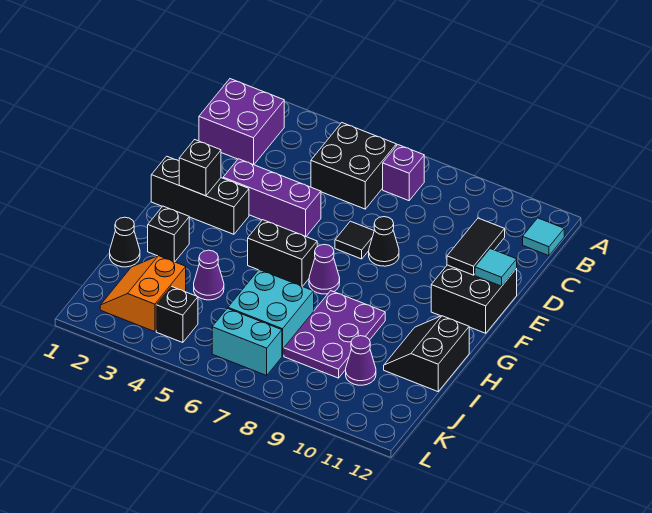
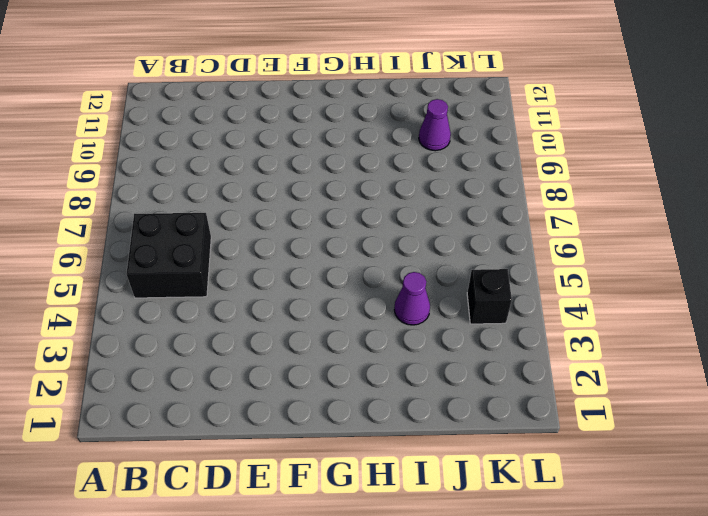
none -> purple brick B1:C2 level 1
none -> purple brick B7 level 1
none -> cyan tile B12 level 1

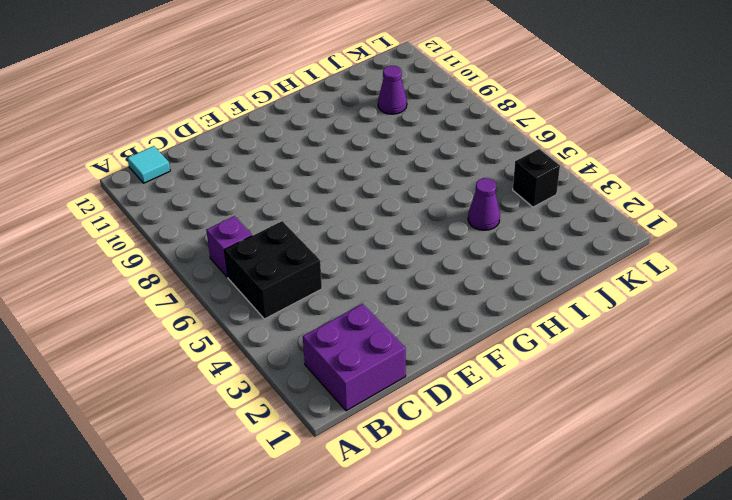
none -> purple brick E3:E5 level 1
none -> black tile E7 level 1
none -> black cone E8 level 1

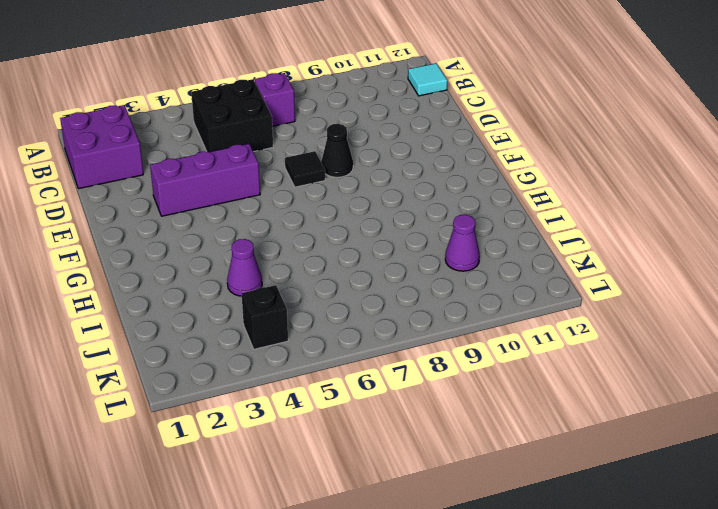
none -> black brick E11:F12 level 1
none -> black brick F1:F3 level 1
none -> black brick G5:G6 level 1

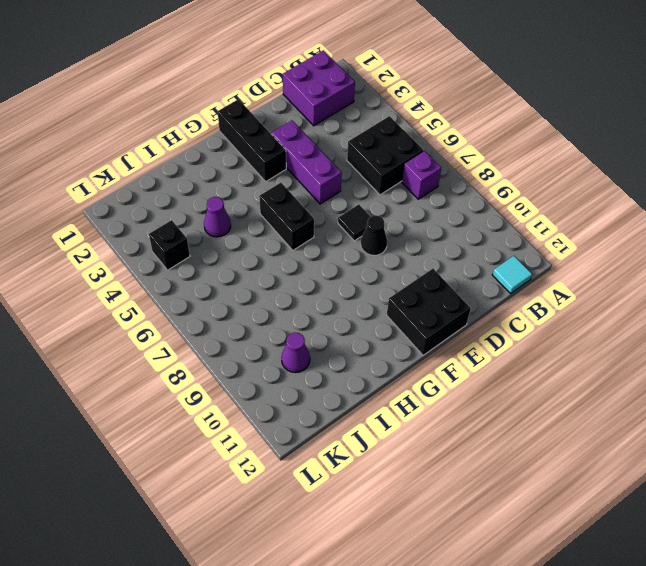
none -> purple cone G7 level 1
none -> black brick H2 level 1
none -> purple plate H8:J9 level 1

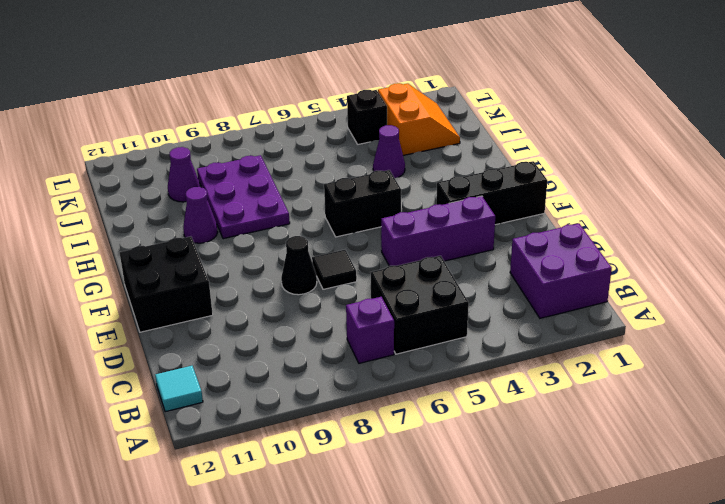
purple cone H10 level 1 -> purple cone G7 level 1
none -> black brick H2 level 1
none -> black slope H11:I12 level 1 top 12
none -> black cone I1 level 1

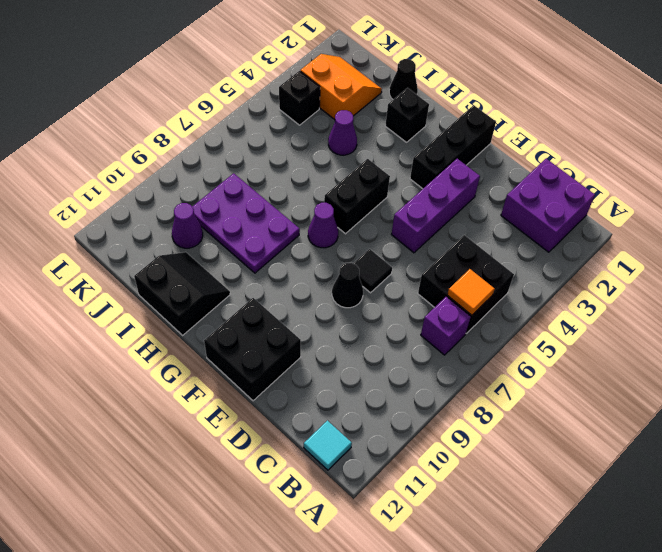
orange tile B6 level 2 -> none
none -> cyan brick I6:J7 level 1
none -> cyan brick K6:K7 level 1
none -> black tile D11:E11 level 2

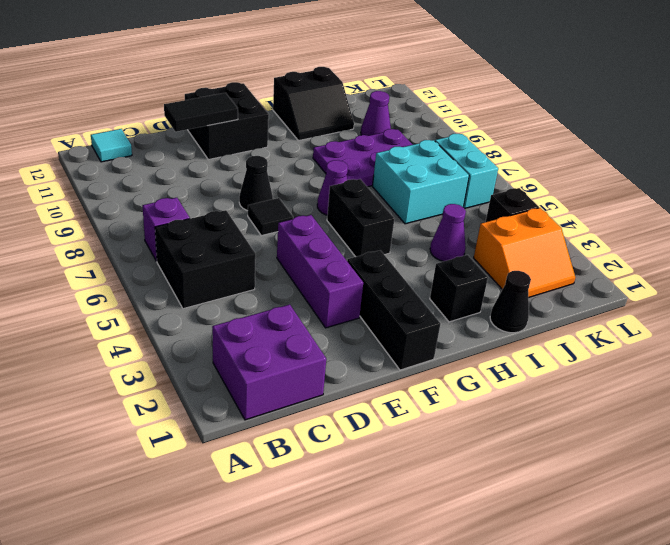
none -> cyan tile E12 level 2
none -> black brick F2 level 2

